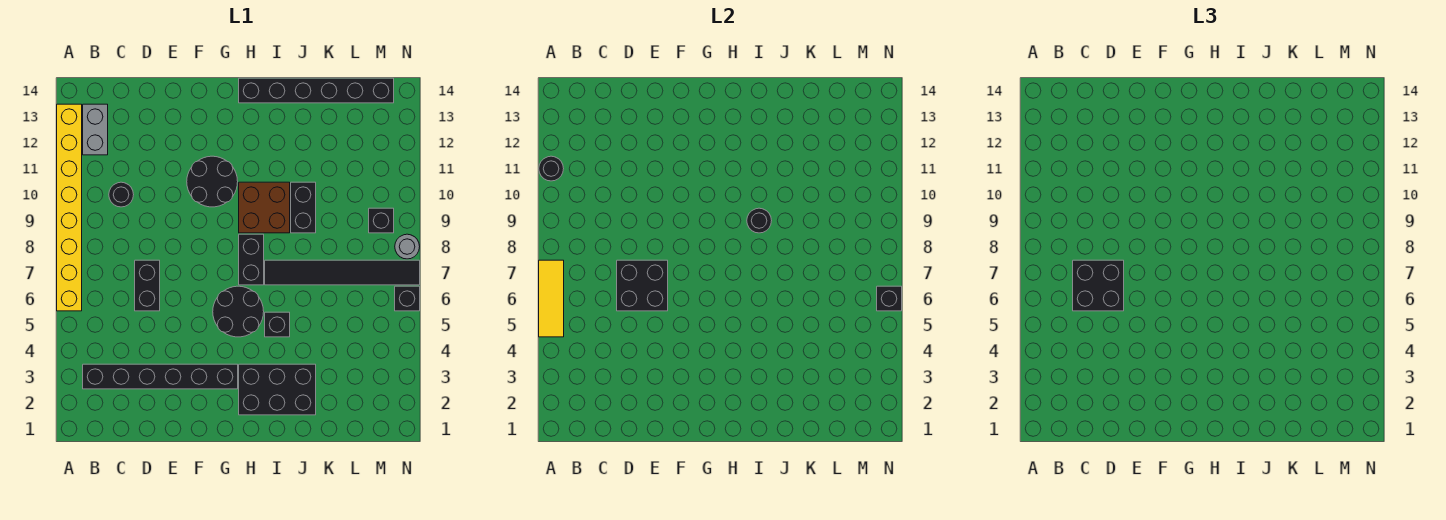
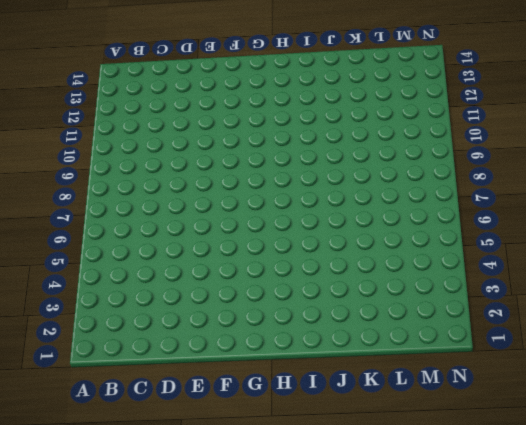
none -> yellow brick A6:A13 level 1
none -> black brick B3:G3 level 1
none -> grey brick B12:B13 level 1

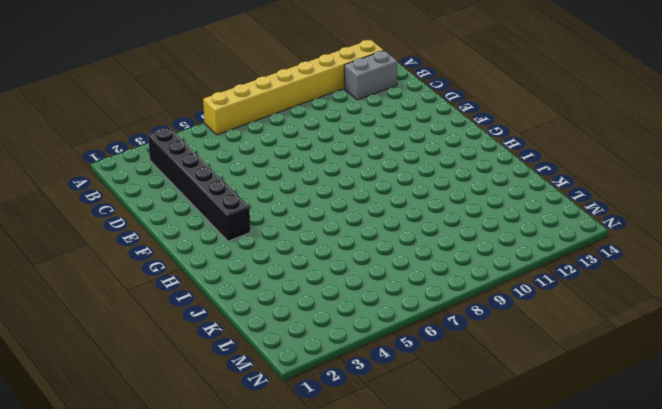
none -> black round brick C10 level 1
none -> black brick D6:D7 level 1
none -> black round brick F10:G11 level 1

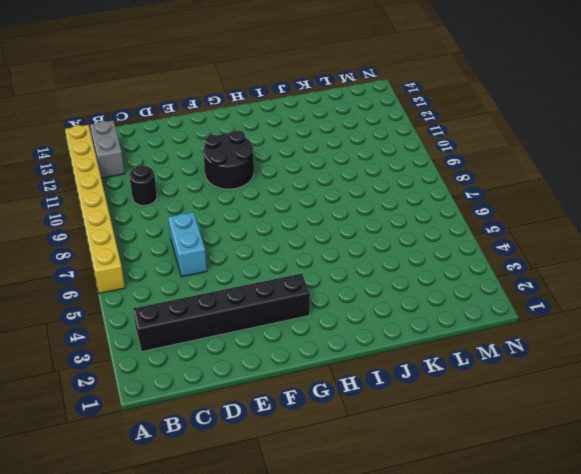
cyan brick D6:D7 level 1 -> black brick D6:D7 level 1
none -> black round brick G5:H6 level 1
none -> black brick H2:J3 level 1
none -> black brick H7:H8 level 1

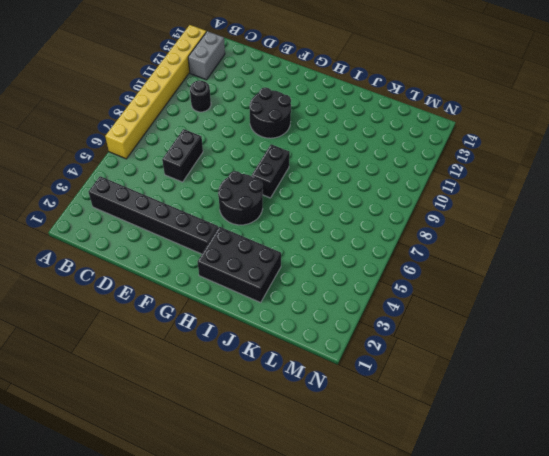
none -> brown brick H9:I10 level 1
none -> black brick H14:M14 level 1
none -> black brick I5 level 1

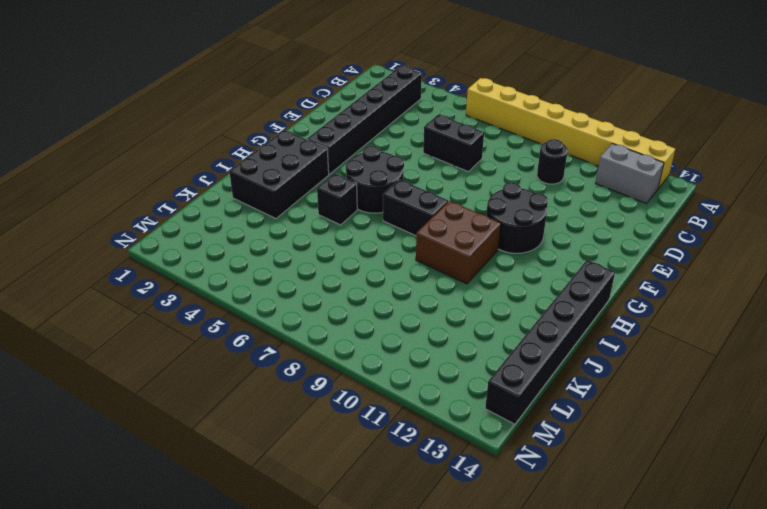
none -> black tile I7:N7 level 1
none -> black brick J9:J10 level 1
none -> black brick M9 level 1

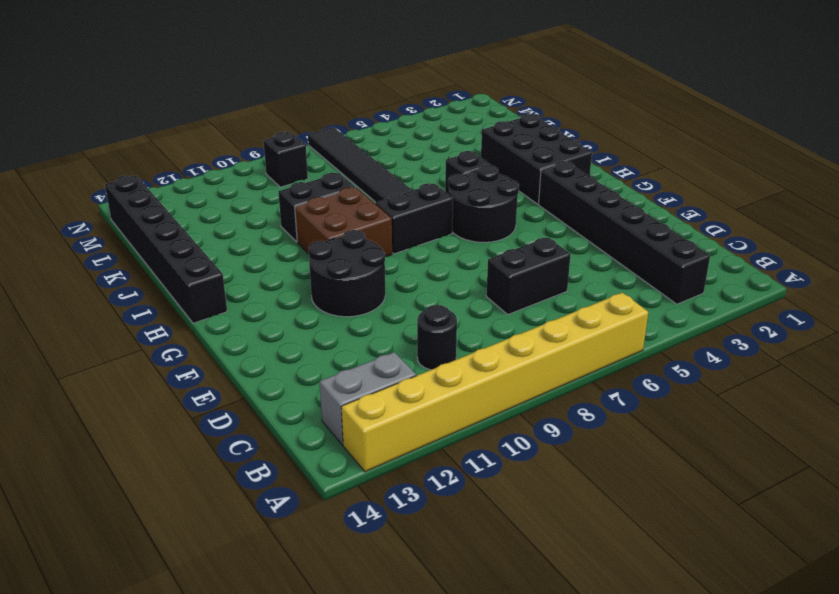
none -> black brick N6 level 1
none -> grey round brick N8 level 1
none -> yellow tile A5:A7 level 2

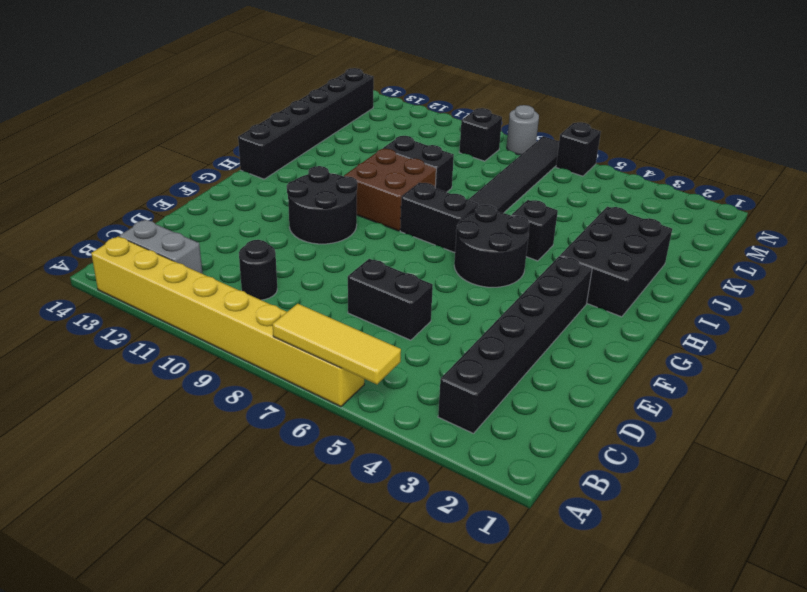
none -> black round brick A11 level 2
none -> black brick D6:E7 level 2
none -> black round brick I9 level 2

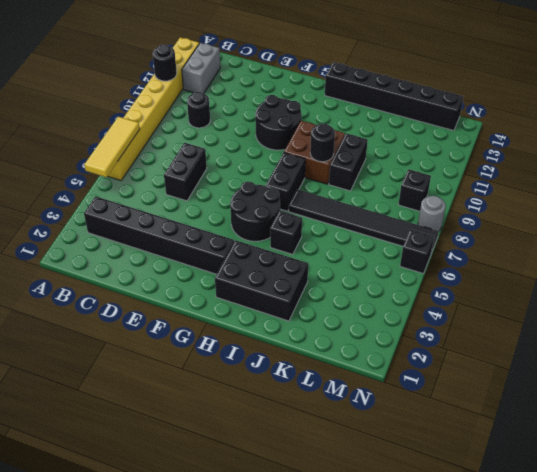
none -> black brick D6:E7 level 2
none -> black brick N6 level 2
none -> black brick C6:D7 level 3

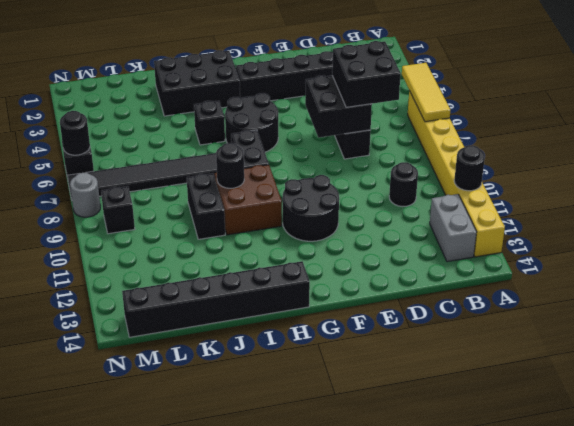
black round brick N6 level 2 -> black brick N6 level 2

